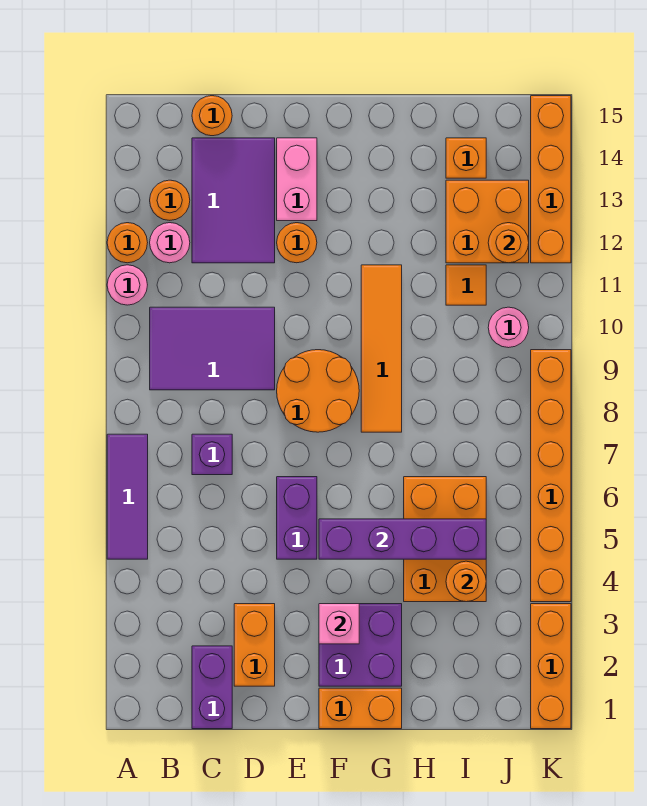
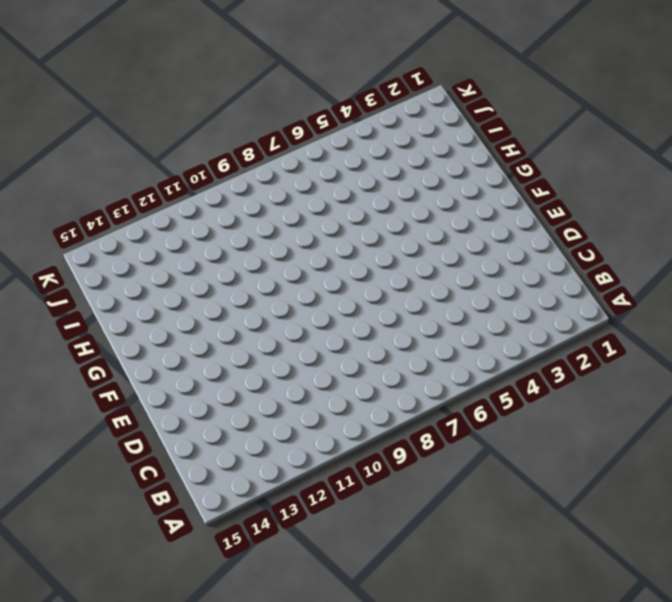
none -> purple tile A5:A7 level 1
none -> pink round brick A11 level 1
none -> orange round brick A12 level 1
none -> purple tile B9:D10 level 1

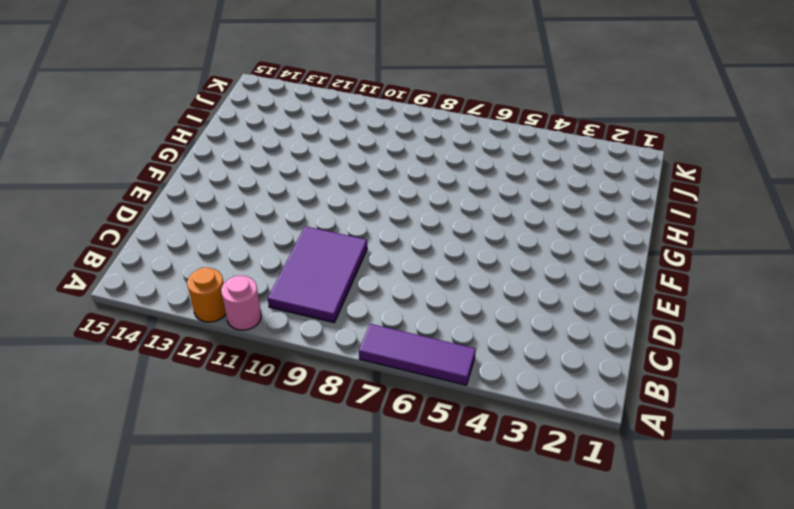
none -> pink round brick B12 level 1
none -> orange round brick B13 level 1
none -> purple brick C1:C2 level 1
none -> purple brick C7 level 1

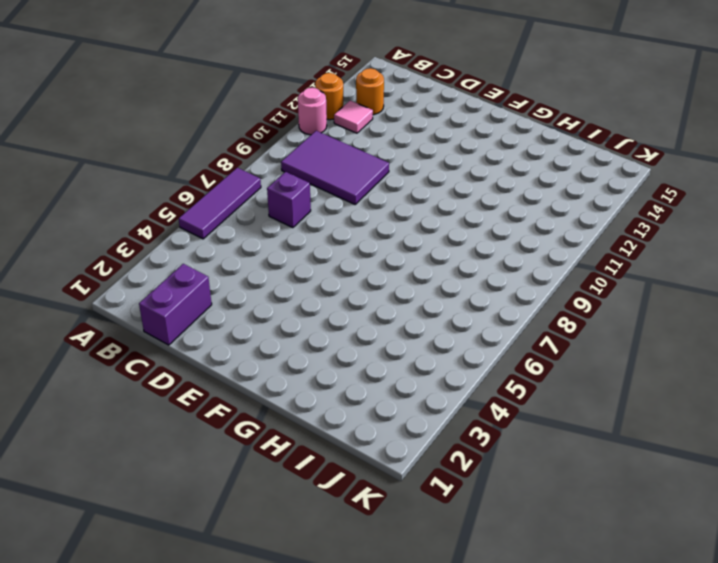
pink tile B12 level 1 -> pink round brick B12 level 1
none -> purple tile C12:D14 level 1
none -> orange round brick C15 level 1
none -> orange brick D2:D3 level 1
none -> purple brick E5:E6 level 1

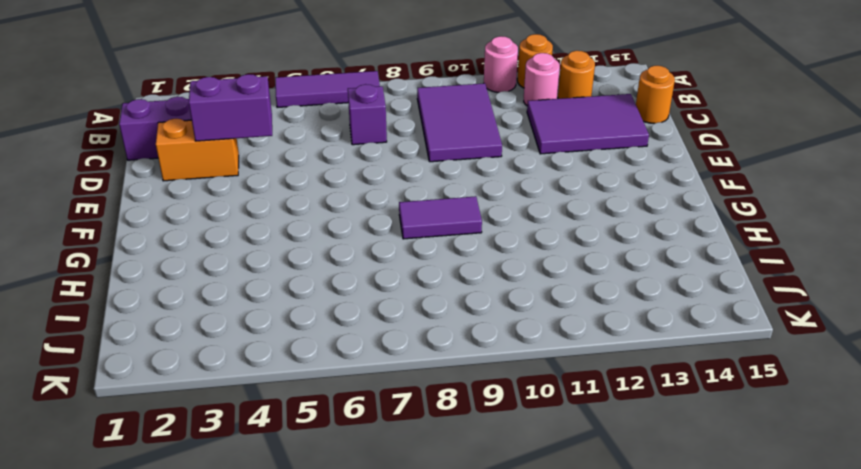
purple brick D3:D4 level 2 -> purple brick E5:E6 level 1
purple tile G8:G9 level 1 -> orange tile G8:G11 level 1
none -> orange round brick E8:F9 level 1
none -> orange round brick E12 level 1
none -> pink brick E13:E14 level 1
none -> orange brick F1:G1 level 1

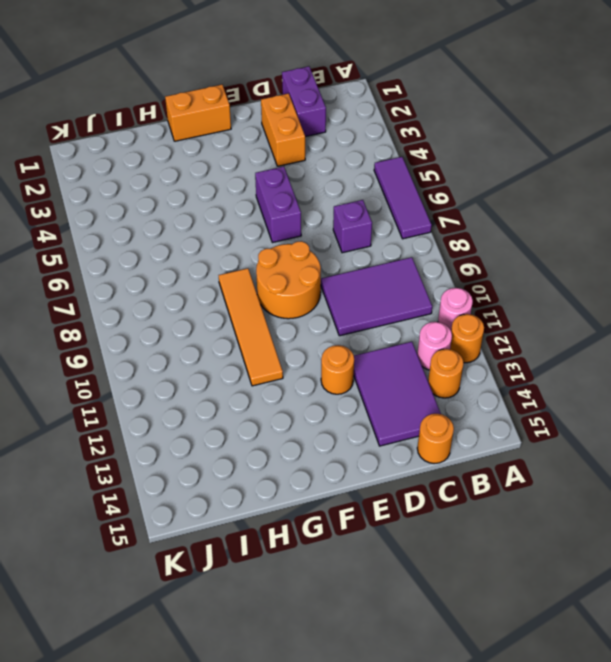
none -> pink brick E13:E14 level 1
none -> purple brick F2:G3 level 1
none -> orange brick H4:I6 level 1
none -> orange tile I11 level 1

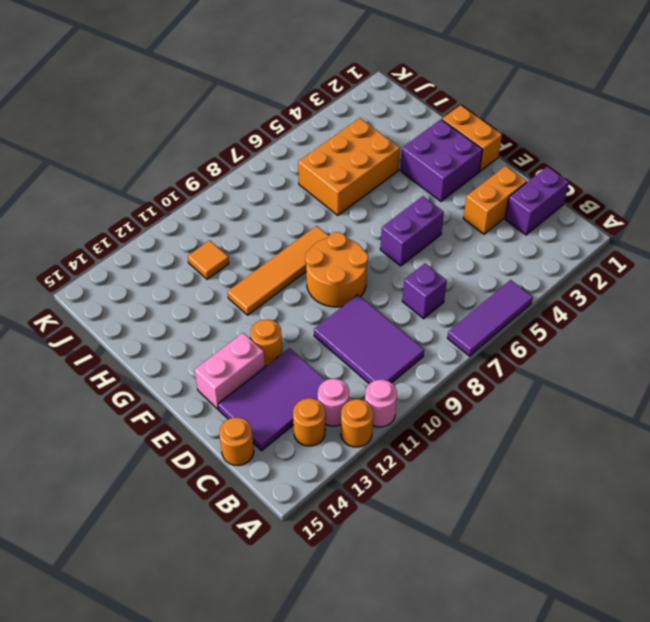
none -> orange brick I12:J13 level 1
none -> orange brick I14 level 1
none -> pink round brick J10 level 1
none -> orange brick K1:K3 level 1

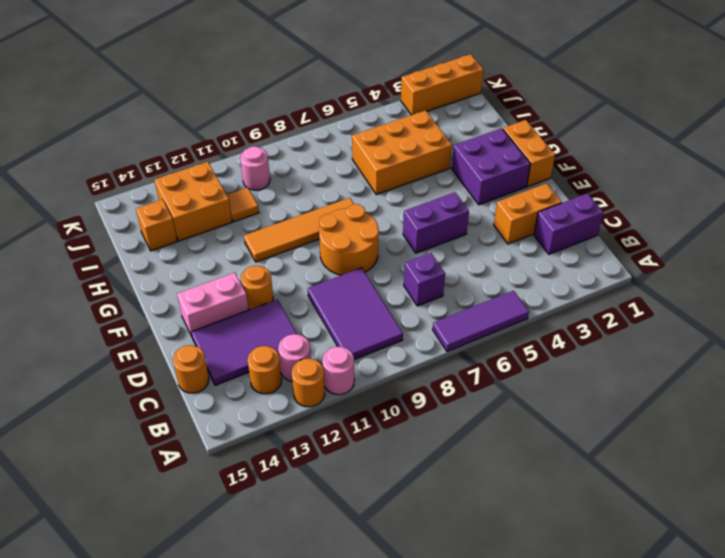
none -> orange brick K4:K9 level 1
none -> orange brick K12:K15 level 1
none -> pink brick F3 level 2
none -> purple brick F5:I5 level 2

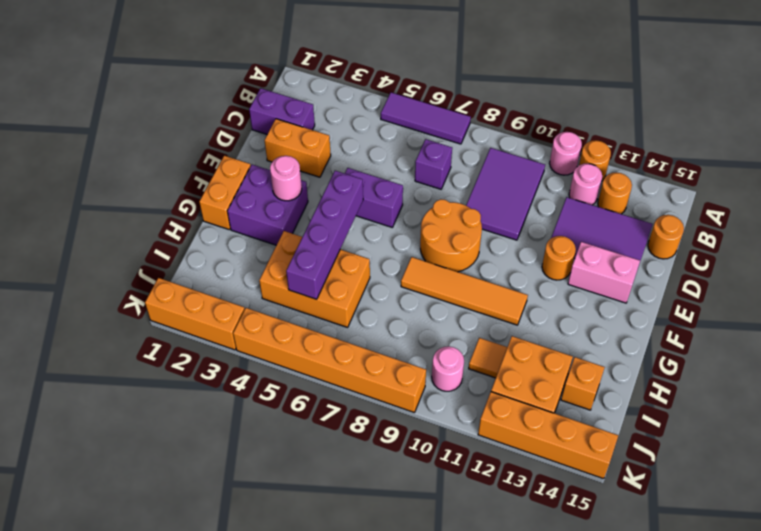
pink round brick F3 level 2 -> pink brick F3 level 2
none -> orange round brick I4 level 2
none -> orange round brick J12 level 2

